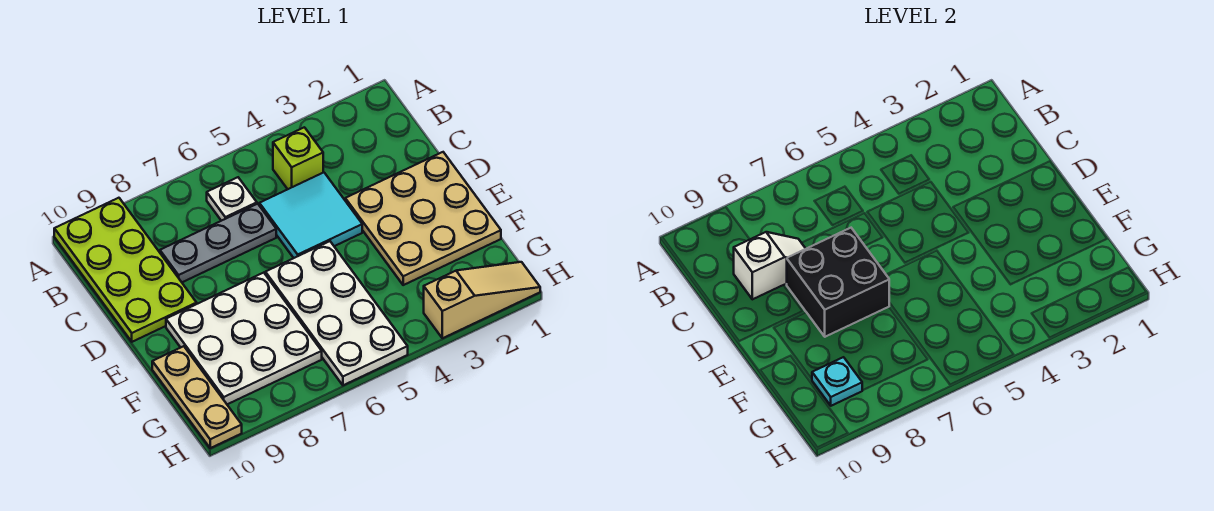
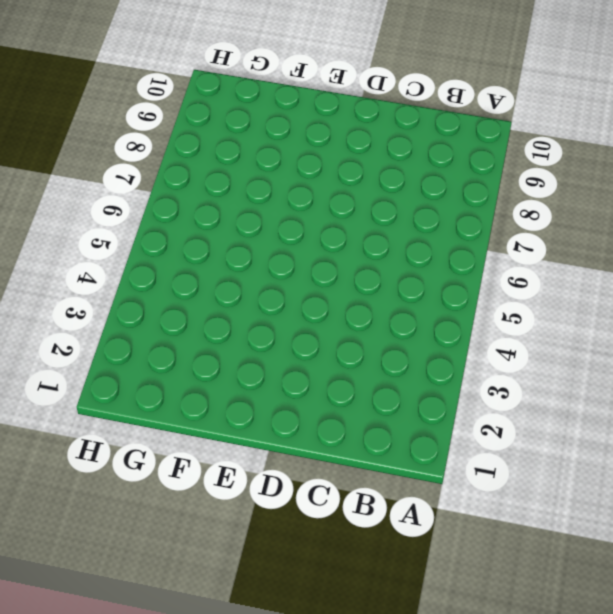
none -> lime plate A9:D10 level 1
none -> lime brick B4 level 1
none -> white plate B6 level 1

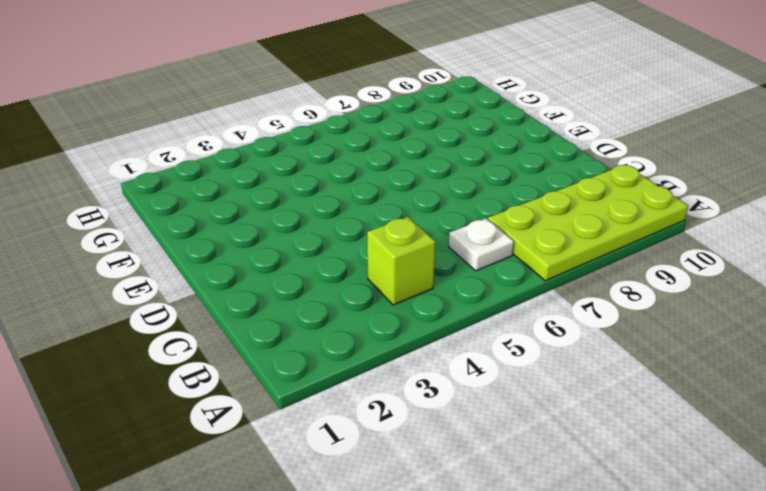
lime plate A7:B10 level 1 -> lime plate A9:D10 level 1
none -> cyan tile C4:D5 level 1
none -> grey plate C6:C8 level 1
none -> tan plate D1:F3 level 1

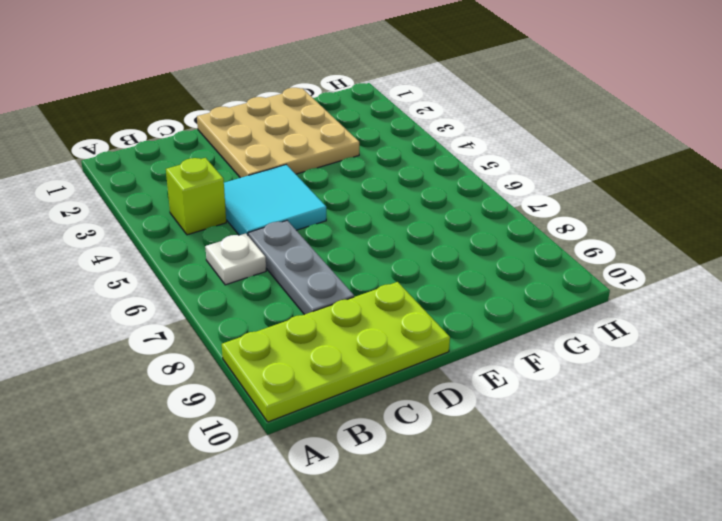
none -> white plate E5:H6 level 1
none -> white plate E7:G9 level 1
none -> tan plate F10:H10 level 1

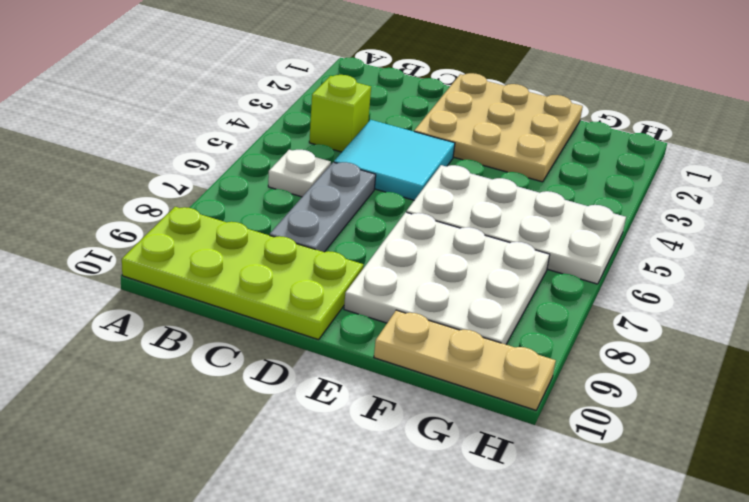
none -> tan slope H1:H3 level 1 top 3
none -> white slope C8:C9 level 2 top 9
none -> black brick D7:E8 level 2

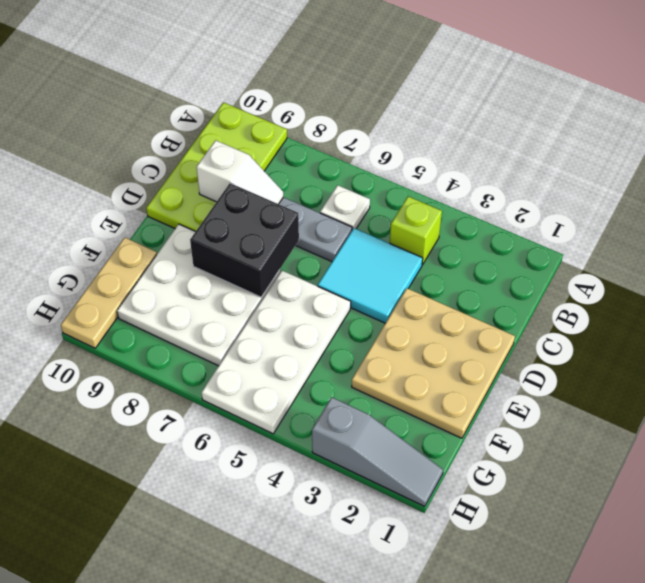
grey slope H1:H3 level 1 top 3 -> tan slope H1:H3 level 1 top 3
none -> cyan plate G9 level 2

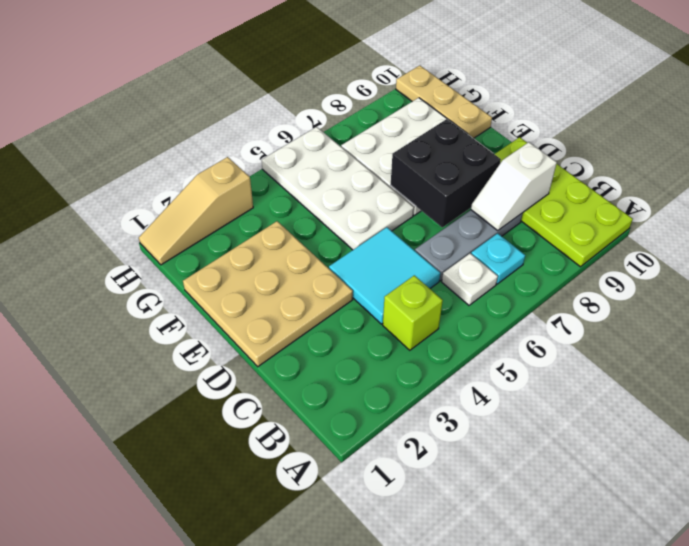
cyan plate B7 level 1 -> cyan plate G9 level 2

